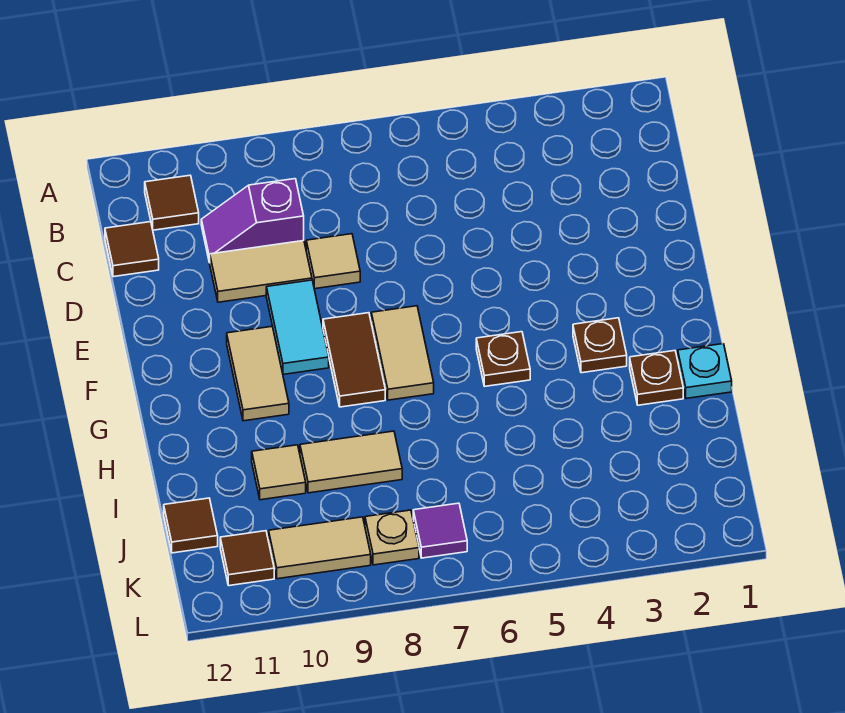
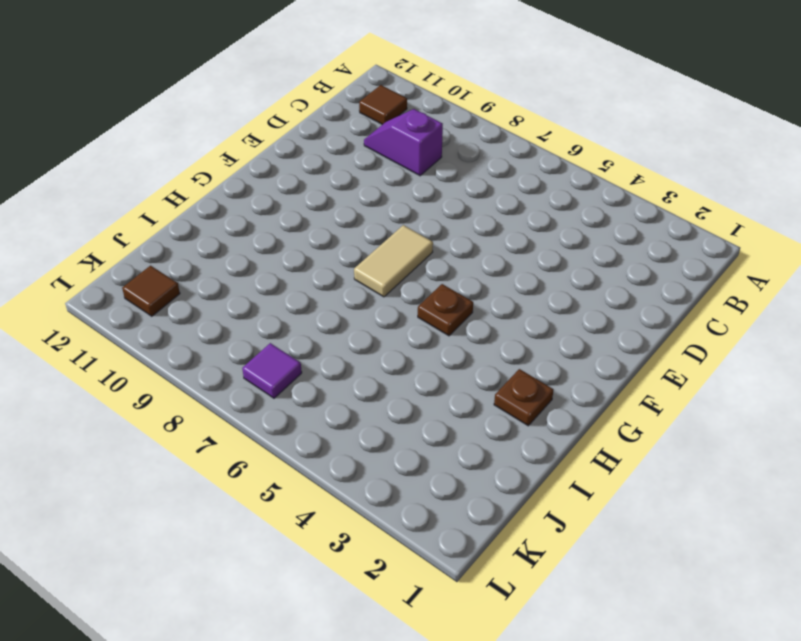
none -> brown tile C12 level 1
none -> tan tile D8 level 1
none -> tan tile D9:D10 level 1

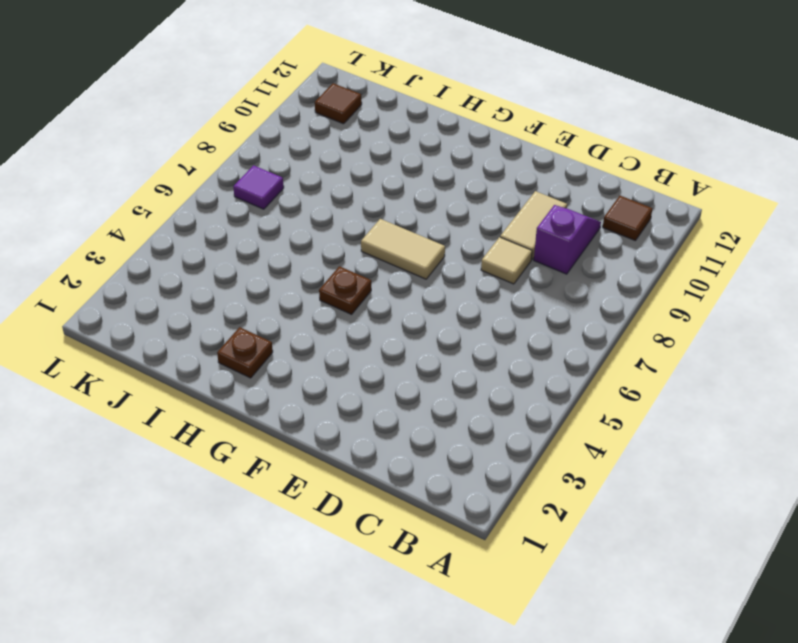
none -> brown tile C12 level 1
none -> cyan tile E9:F9 level 1
none -> brown tile F8:G8 level 1

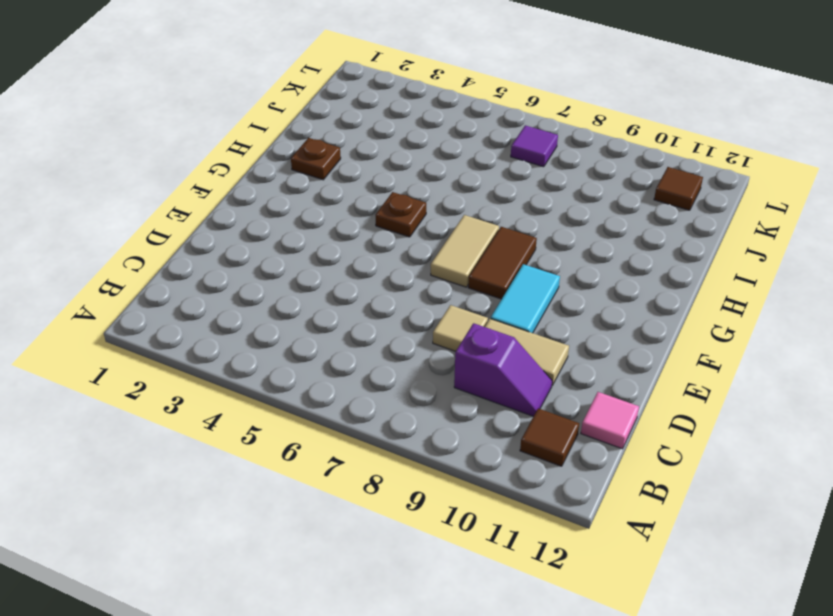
pink tile C12 level 1 -> brown tile C12 level 1
none -> tan tile F10:G10 level 1
none -> brown plate G3 level 1
none -> cyan plate H1 level 1

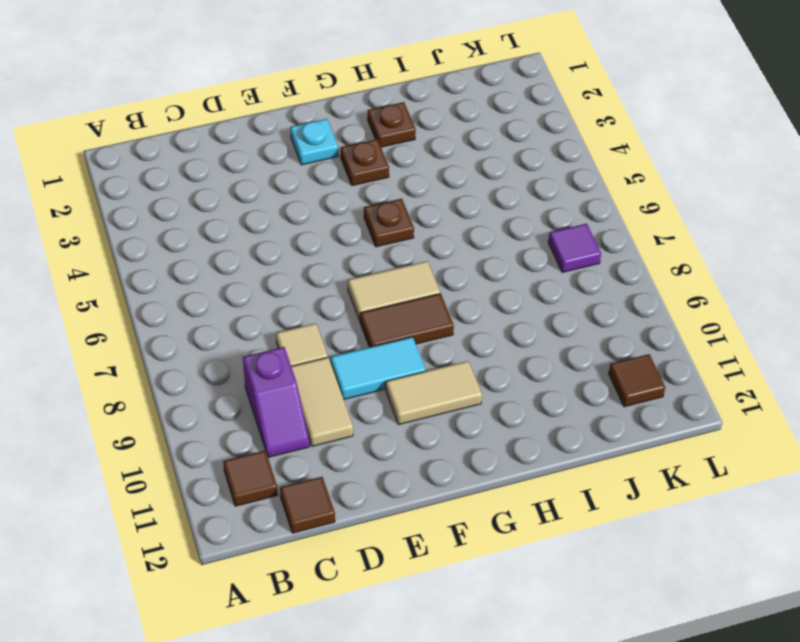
cyan plate F2 level 1 -> cyan plate H1 level 1
none -> tan tile I8:I9 level 1
none -> tan tile I10 level 1
none -> brown tile J12 level 1

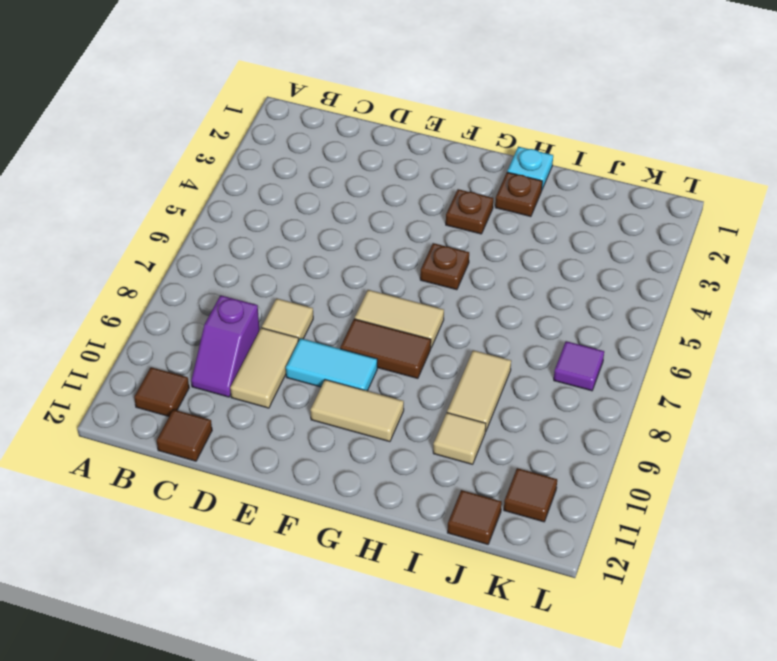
none -> tan plate K8 level 1
none -> tan tile K9:K10 level 1

